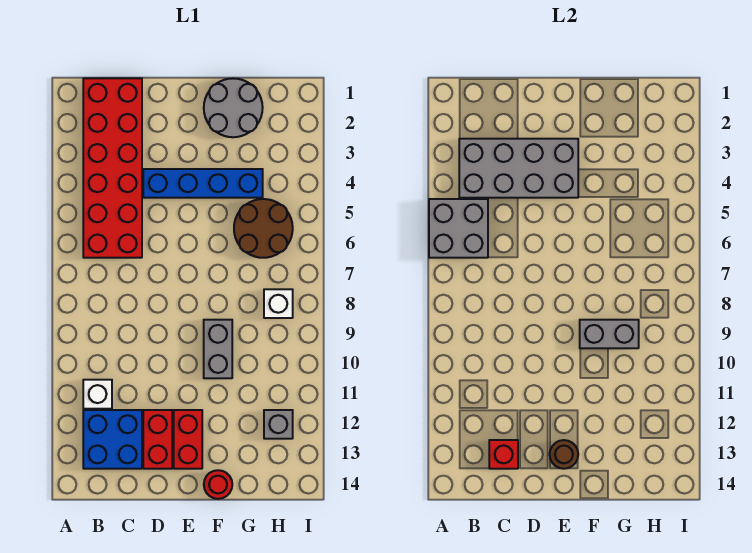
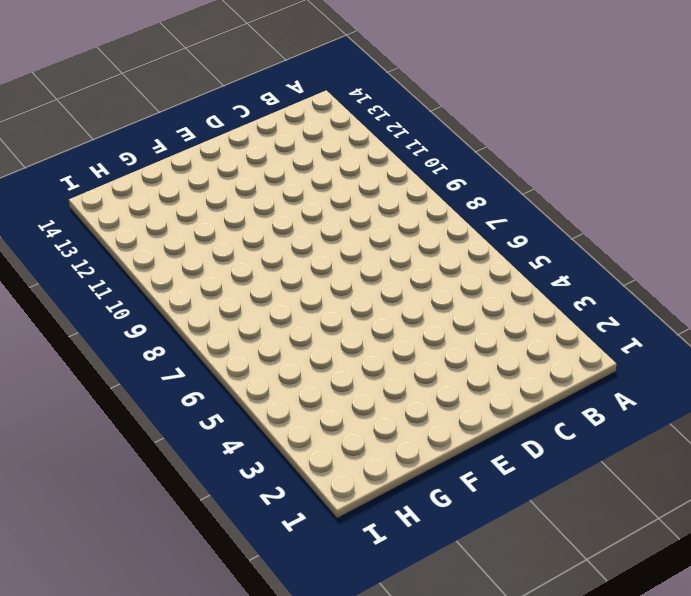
none -> red brick B1:C6 level 1
none -> white brick B11 level 1
none -> blue brick B12:C13 level 1

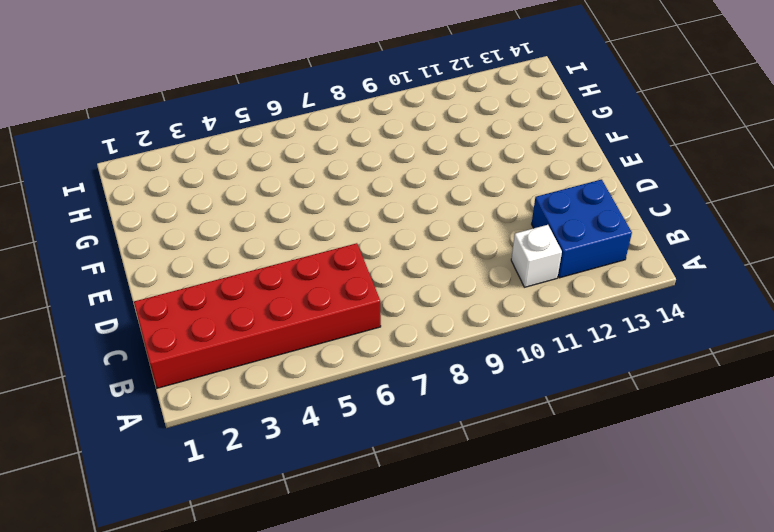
none -> blue brick D4:G4 level 1
none -> red brick D12:D13 level 1
none -> red brick E12:E13 level 1

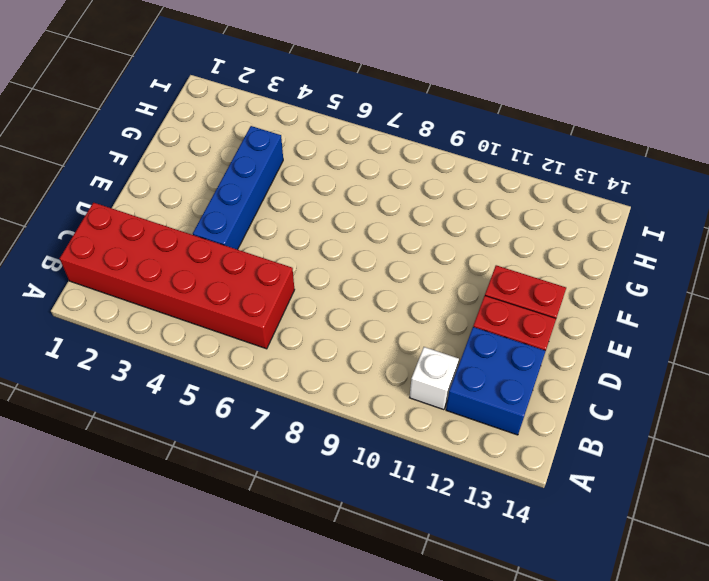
none -> grey round brick F1:G2 level 1
none -> grey brick F9:F10 level 1
none -> red round brick F14 level 1

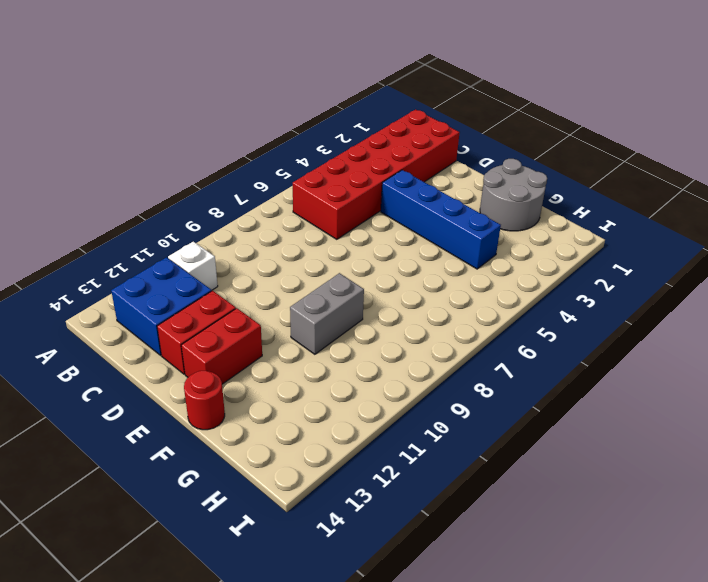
none -> brown round brick G5:H6 level 1
none -> white brick H8 level 1
none -> grey brick H12 level 1

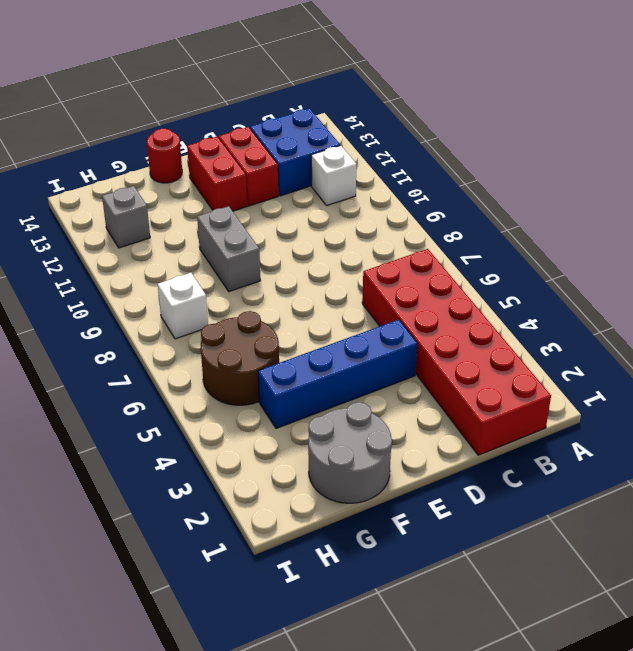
none -> grey brick A5:B6 level 2
none -> grey brick B3:E4 level 2
none -> red brick C13 level 2

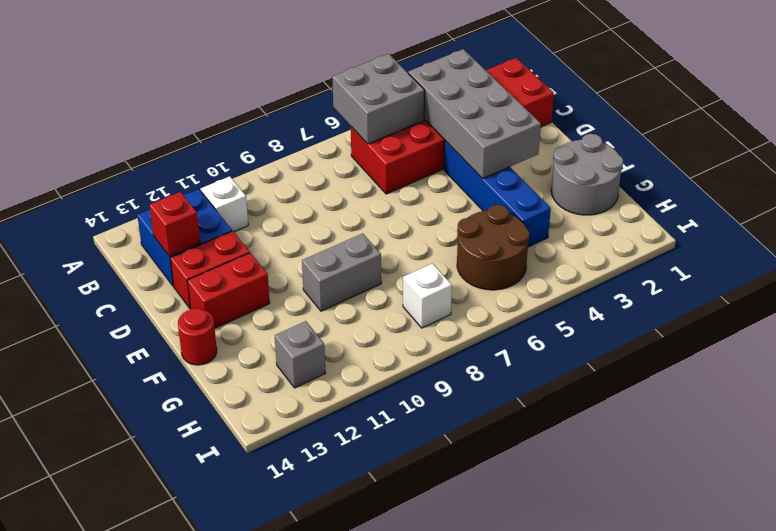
none -> brown round brick E13 level 2
none -> grey brick F9:G9 level 2

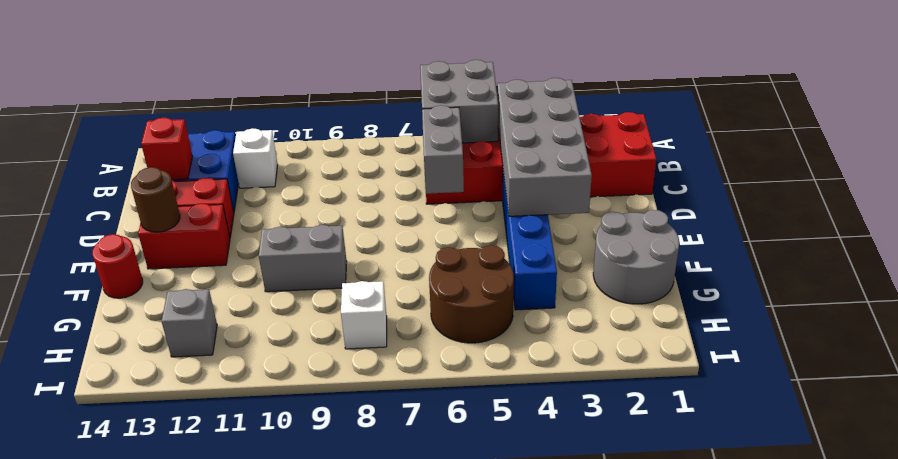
grey brick C6:D6 level 2 -> grey brick F9:G9 level 2

